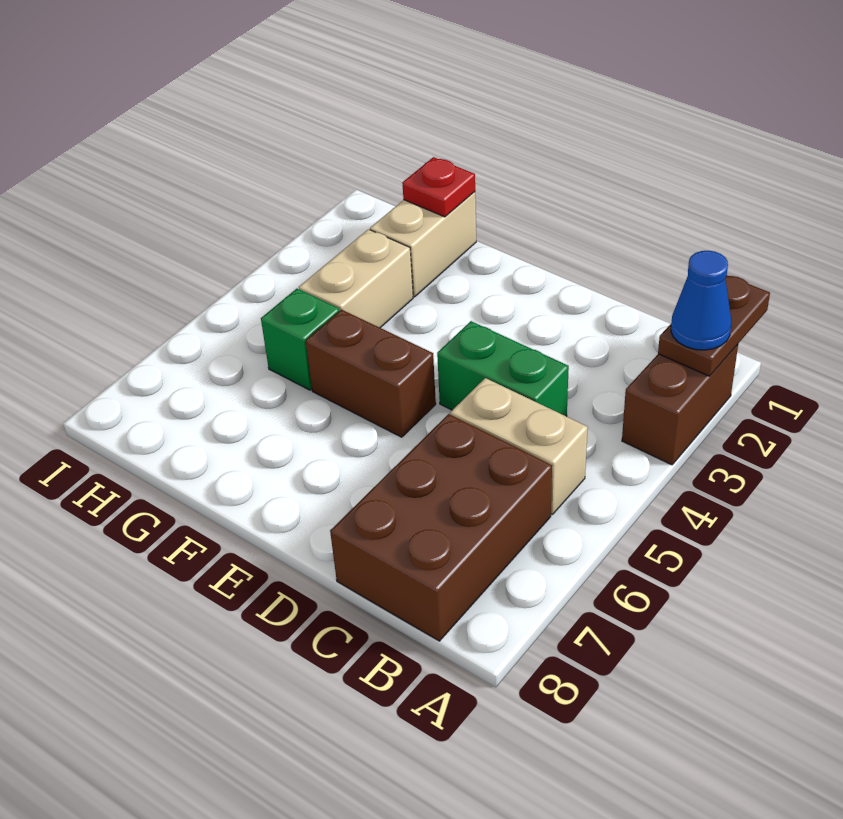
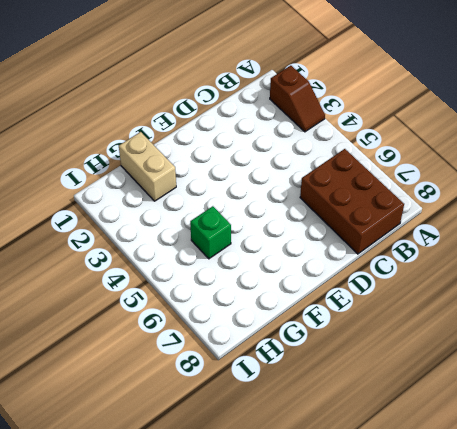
brown slope A2:A3 level 1 top 2 -> brown brick A2:A3 level 1
none -> tan brick B5:C5 level 1
none -> green brick C4:D4 level 1

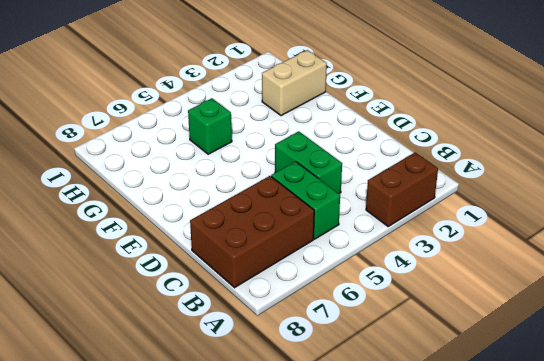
green brick B5:C5 level 1 -> tan brick B5:C5 level 1
none -> brown brick E5:F5 level 1
none -> tan brick G3:G4 level 1

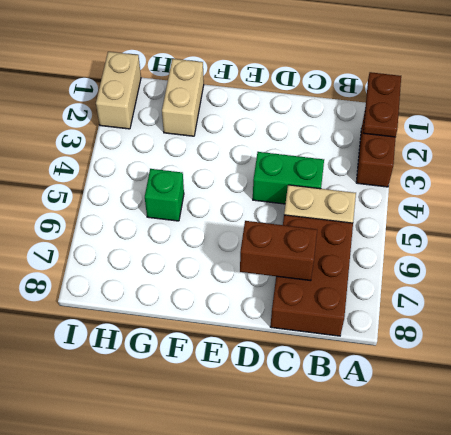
brown brick C7:D7 level 2 -> brown brick E5:F5 level 1
tan brick I1:I2 level 1 -> tan brick G3:G4 level 1
none -> red plate G1 level 2
none -> blue cone A2 level 3

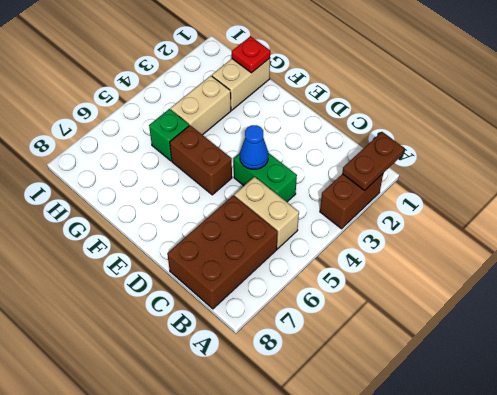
blue cone D4 level 2 -> blue cone A2 level 3

